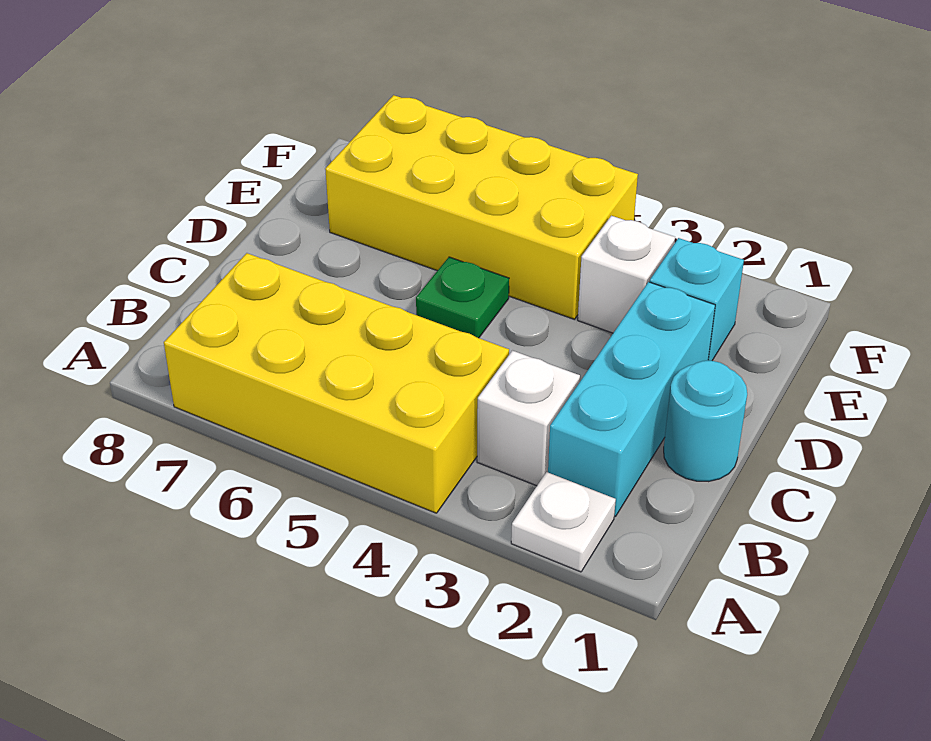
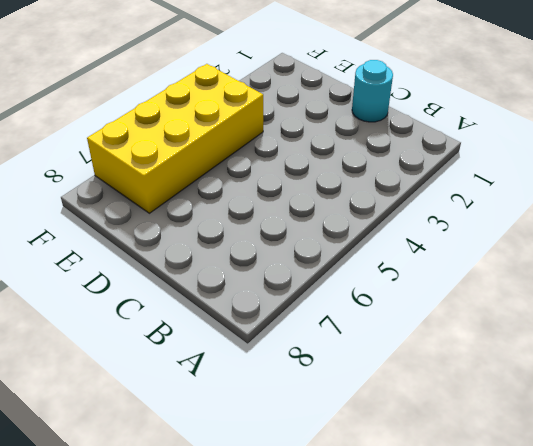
none -> white plate A2 level 1
none -> yellow brick A4:B7 level 1

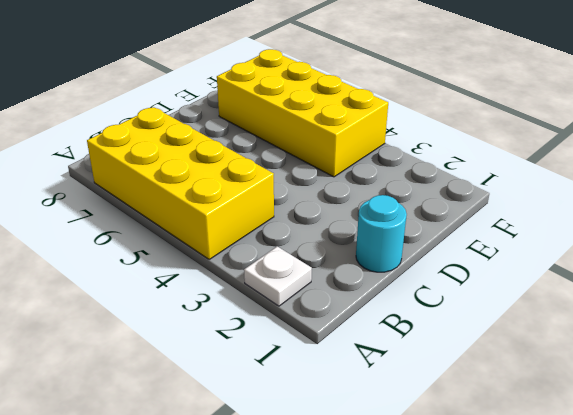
none -> cyan brick B2:D2 level 1
none -> white brick B3 level 1

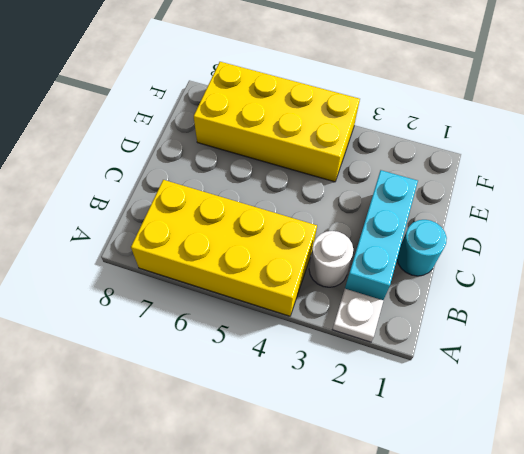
white round brick B3 level 1 -> white brick B3 level 1
none -> green plate D5 level 1
none -> cyan brick E2 level 1

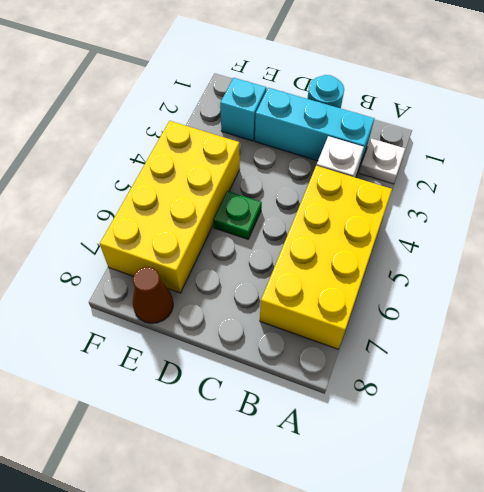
brown cone E8 level 1 -> none
none -> white brick E3 level 1

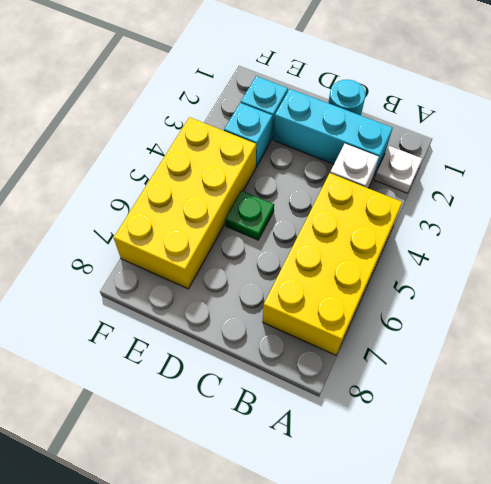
cyan brick E3 level 1 -> white brick E3 level 1

